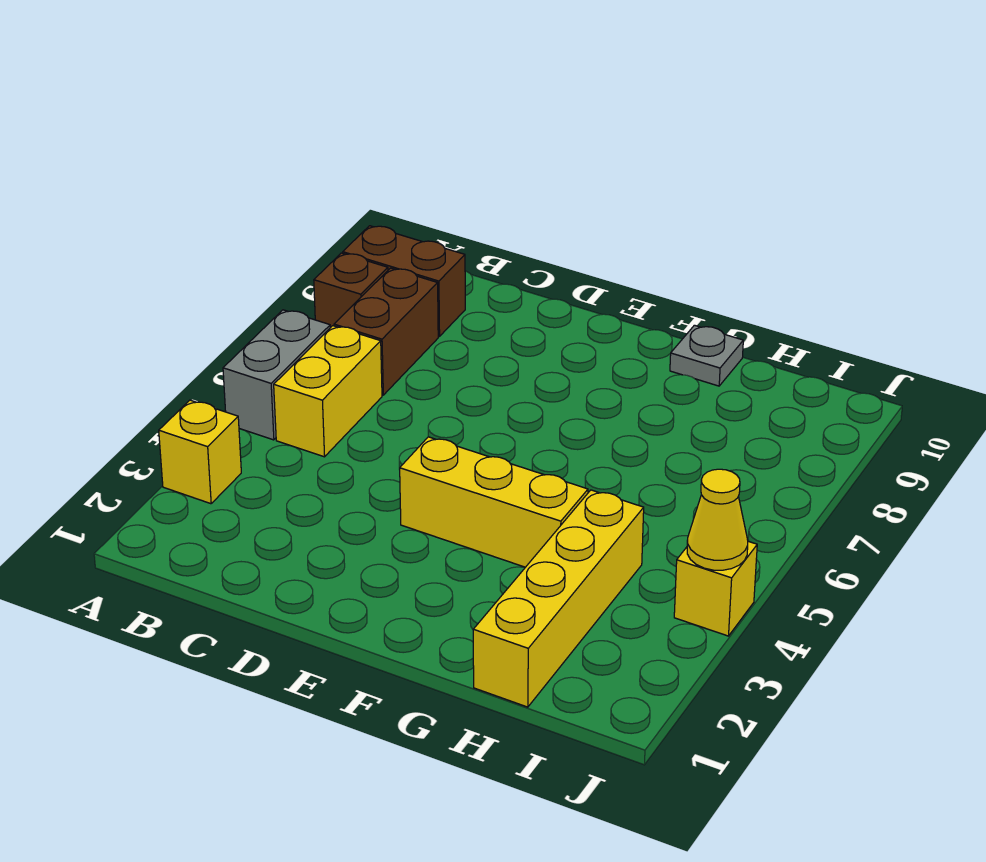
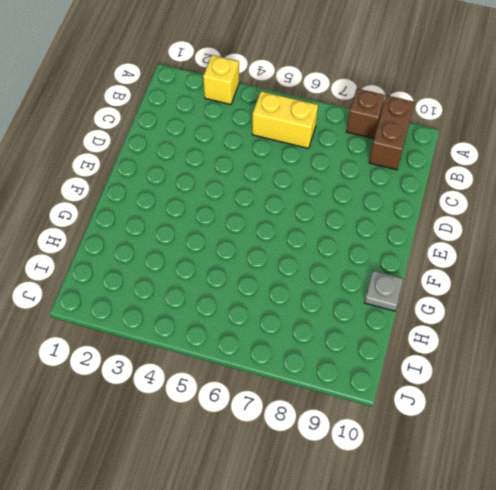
none -> grey brick A5:A6 level 1
none -> brown brick B7:B8 level 1

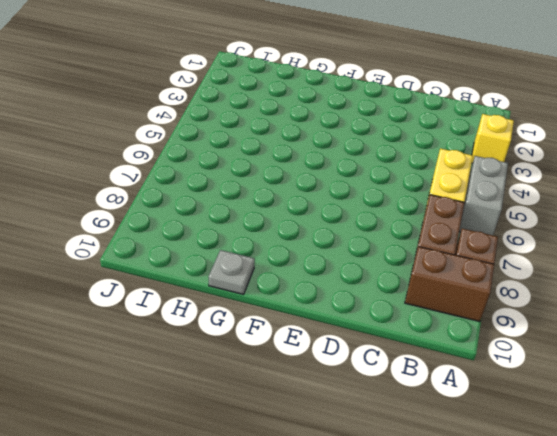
none -> yellow brick E4:G4 level 1
none -> yellow brick H1:H4 level 1

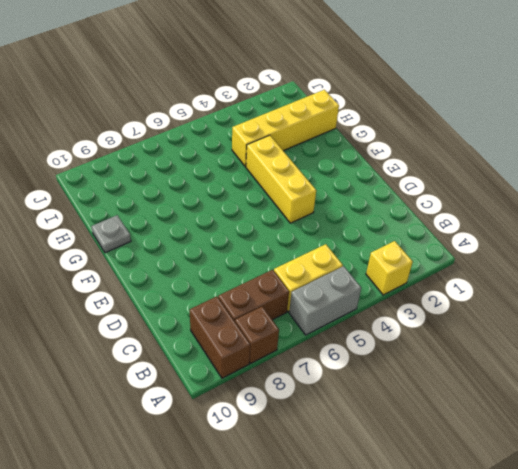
none -> yellow brick J4 level 1
none -> yellow cone J4 level 2

